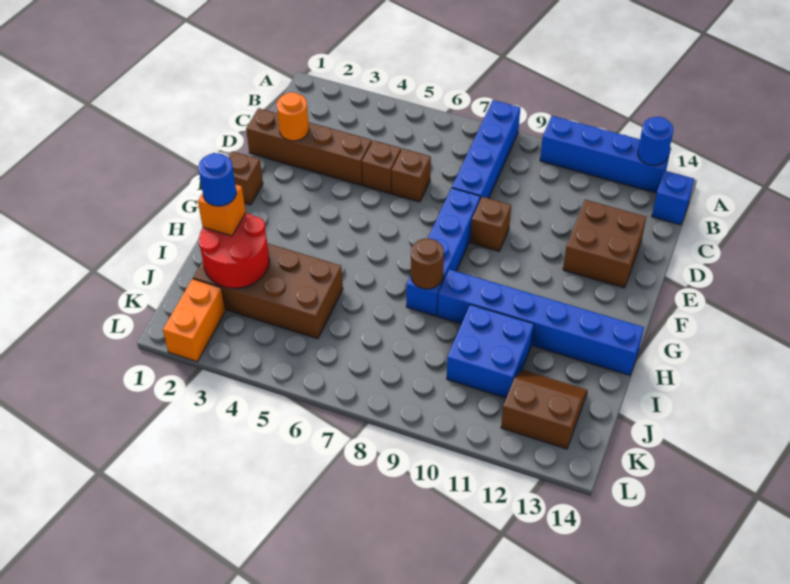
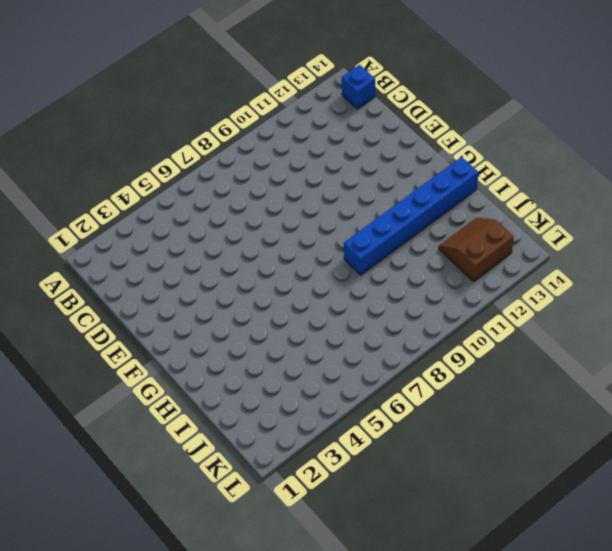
none -> blue brick A8:D8 level 1
none -> blue brick A10:A13 level 1
none -> brown brick D1:D4 level 1

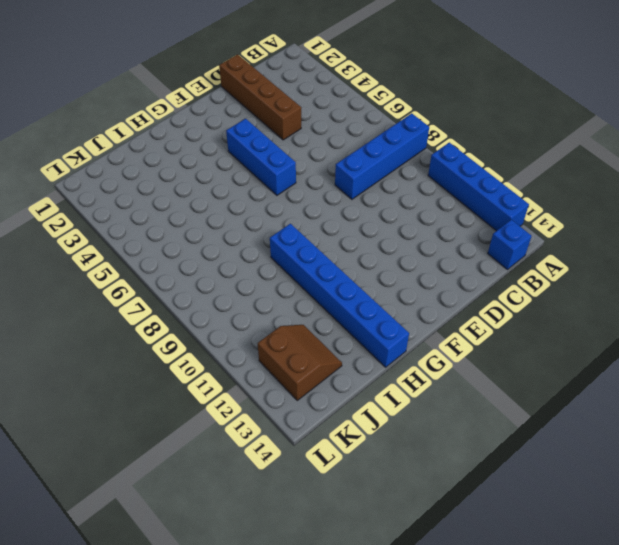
blue brick F4:F6 level 1 -> none
none -> brown brick D5 level 1
none -> brown brick D6 level 1
none -> brown brick D12:E13 level 1

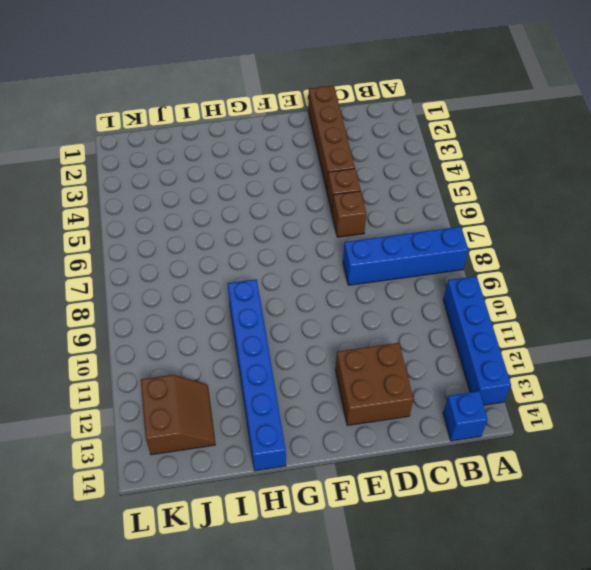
none -> blue brick E8:H8 level 1
none -> brown brick E9 level 1
none -> brown brick F1 level 1

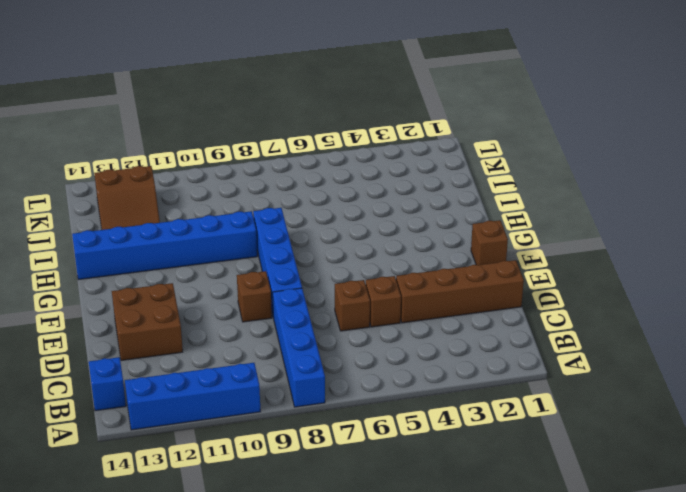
none -> brown brick I2:J5 level 1
none -> blue brick I10:J11 level 1
none -> orange brick K2:L2 level 1

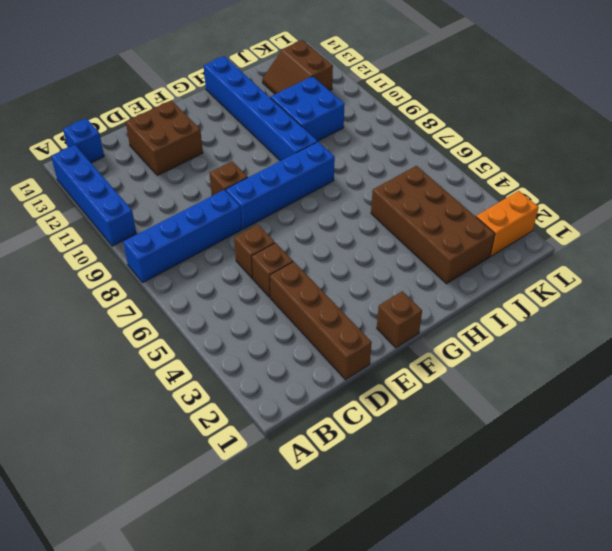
none -> blue round brick A13 level 2
none -> orange round brick D2 level 2
none -> brown round brick H8 level 2

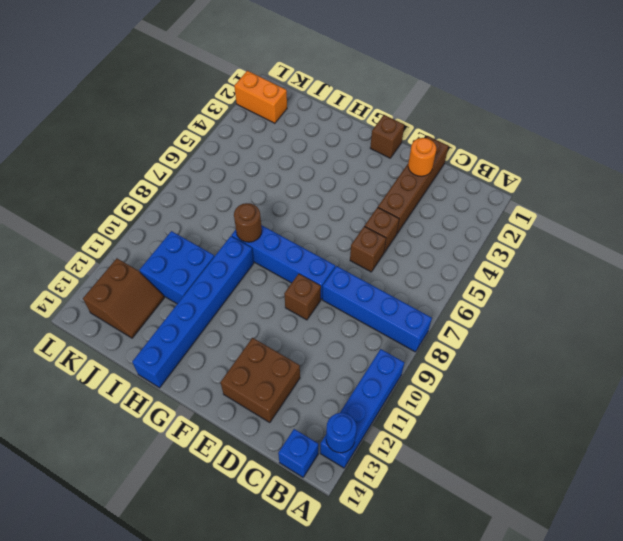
none -> brown brick I2:J5 level 1
none -> red round brick I2:J3 level 2
none -> orange brick I2 level 3

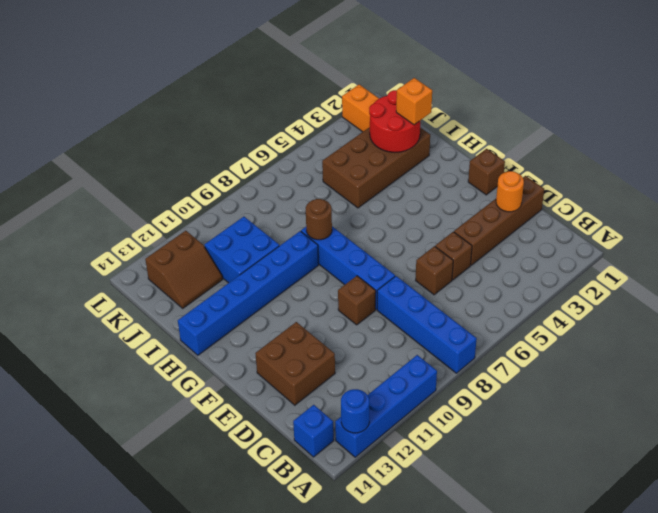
none -> blue round brick I2 level 4

